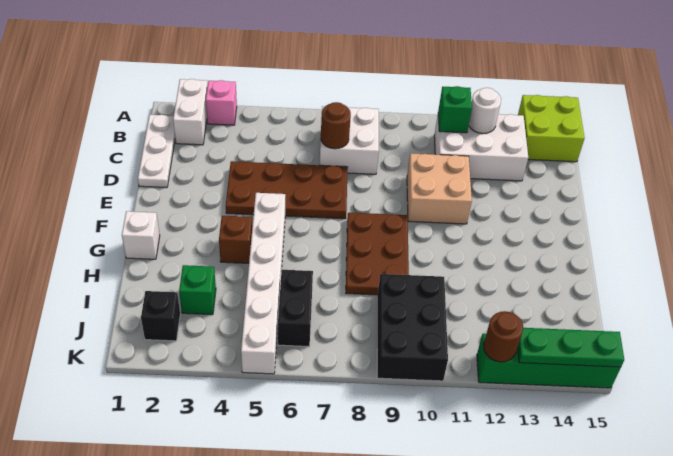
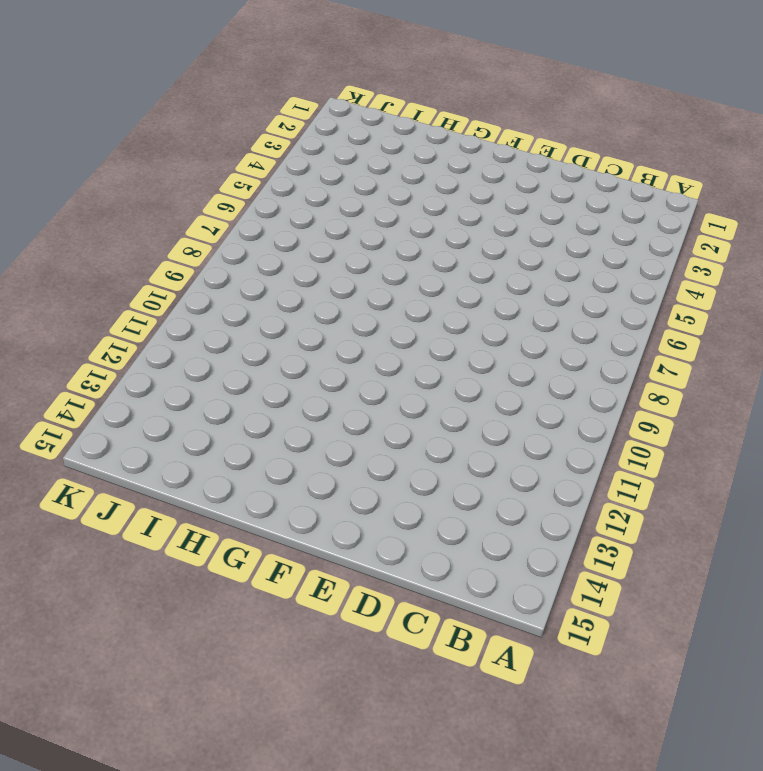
none -> white brick A2:B2 level 1
none -> pink brick A3 level 1
none -> lime brick A14:B15 level 1

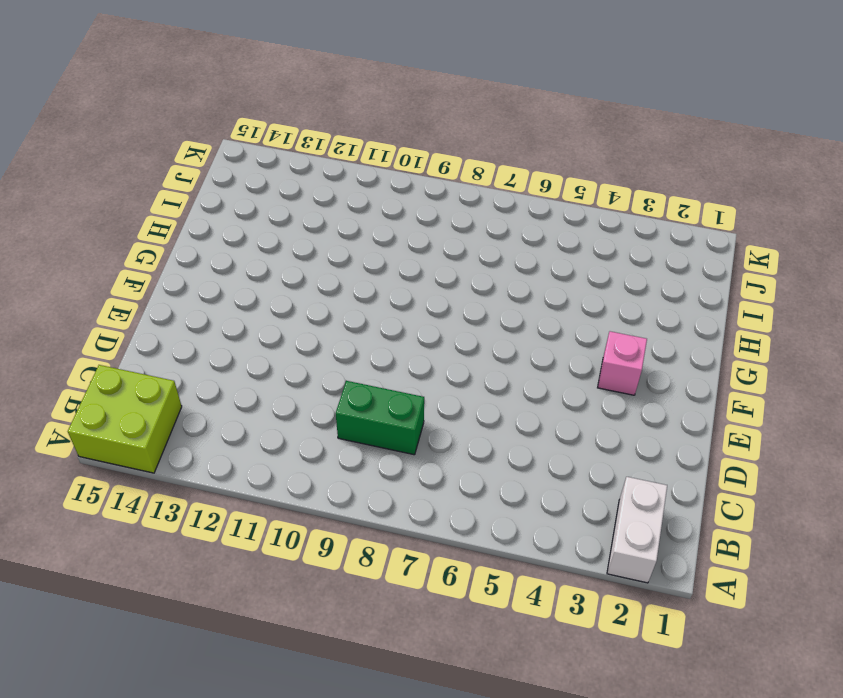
green brick C8:C9 level 1 -> white brick B7:C8 level 1
pink brick F3 level 1 -> pink brick A3 level 1
none -> white plate B1:D1 level 1
none -> white brick B11:C13 level 1
none -> brown plate D4:E7 level 1

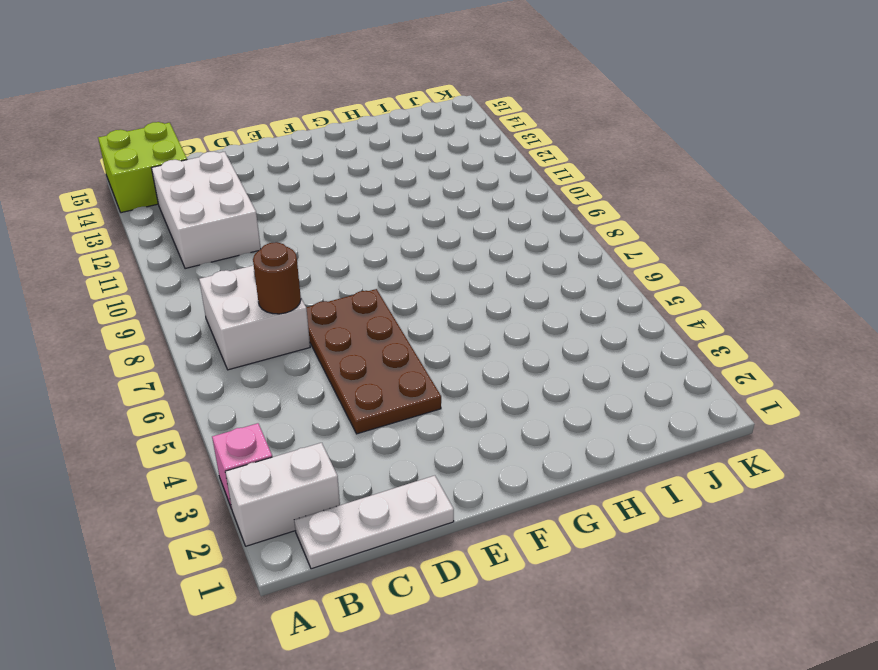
none -> tan brick D10:E11 level 1
none -> white brick F5:K5 level 1
none -> brown plate F8:H9 level 1

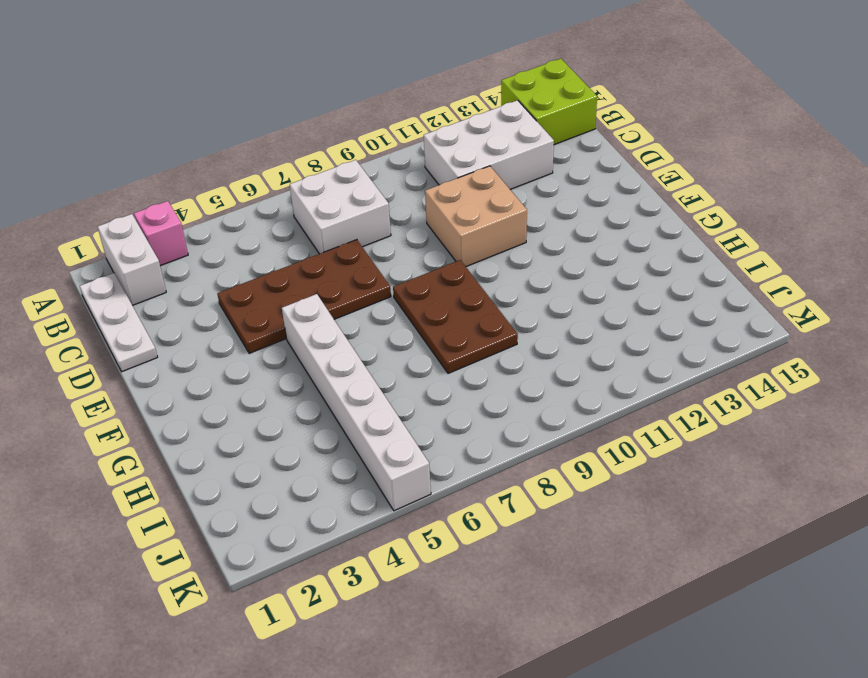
none -> white brick G1 level 1
none -> brown brick G4 level 1
none -> green brick I3 level 1

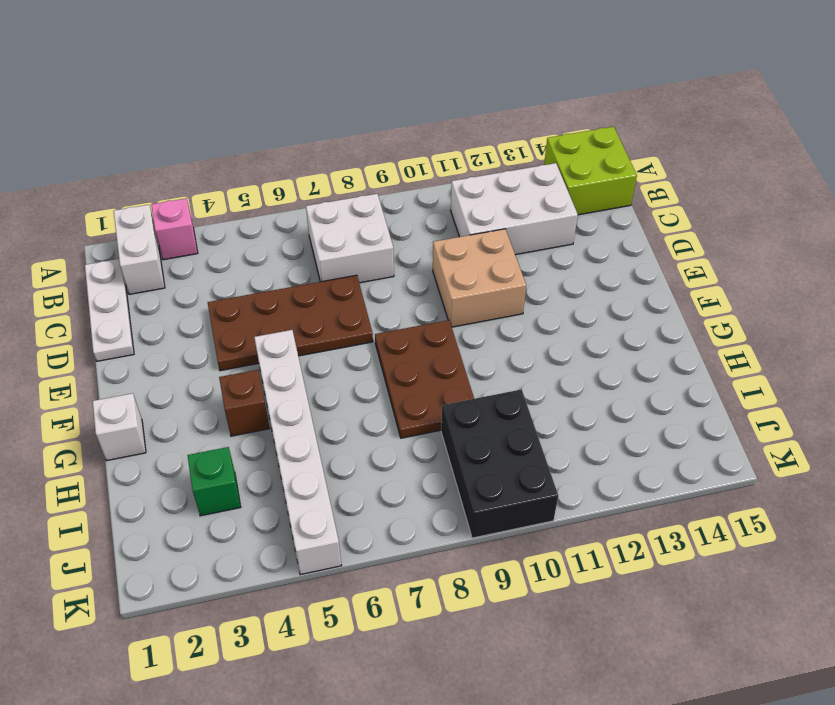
none -> black brick I6:J6 level 1
none -> black brick J2 level 1
none -> green brick K12:K15 level 1

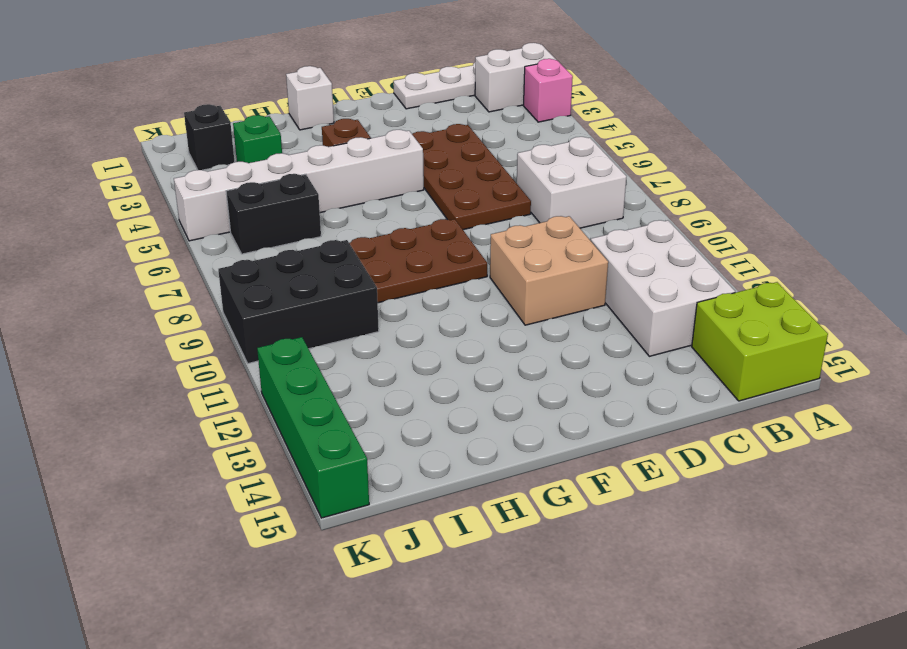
none -> green brick B11 level 2
none -> white round brick B12 level 2
none -> brown round brick C7 level 2

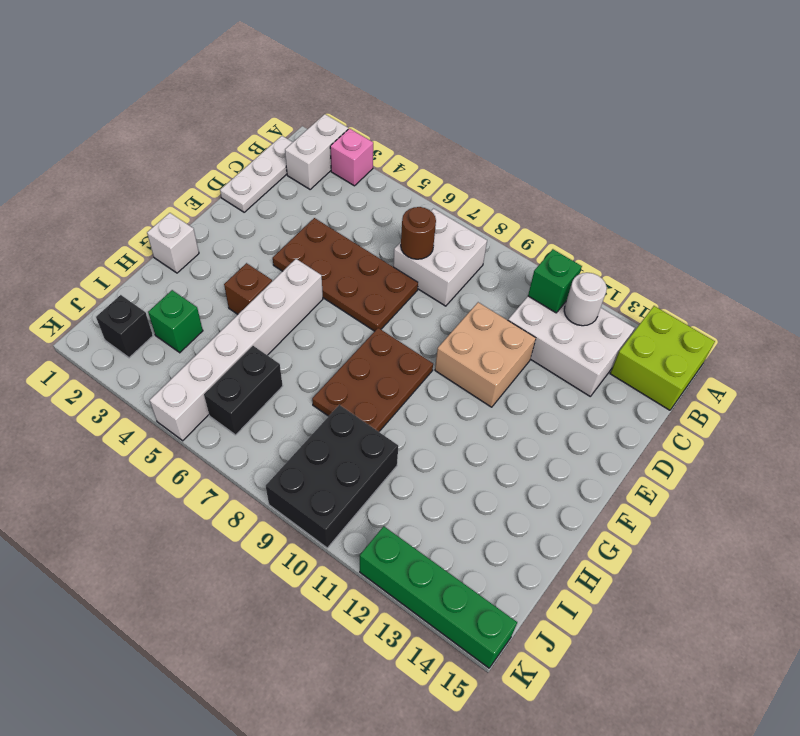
none -> brown round brick K12 level 2
none -> green plate K13:K15 level 2

